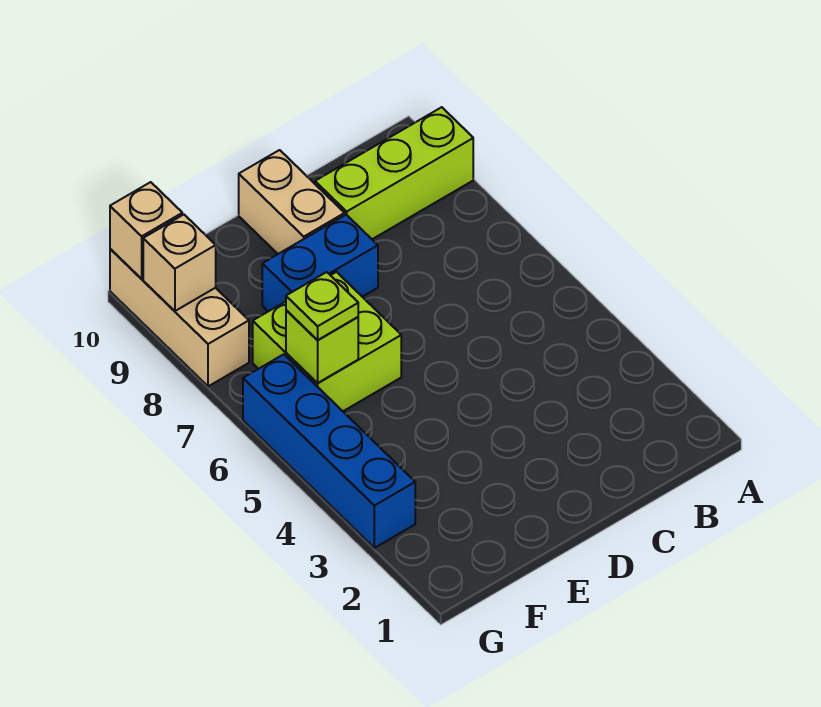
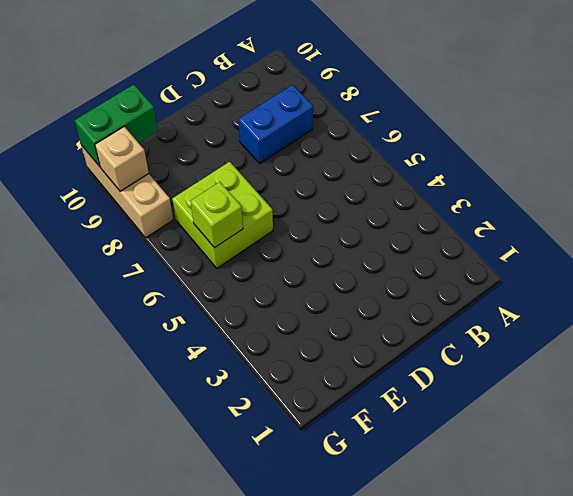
blue brick B8:C8 level 1 -> blue brick D8:E8 level 1
green brick F10:G10 level 2 -> tan brick G10 level 2
none -> lime brick A9:C9 level 1
none -> tan brick D9:D10 level 1

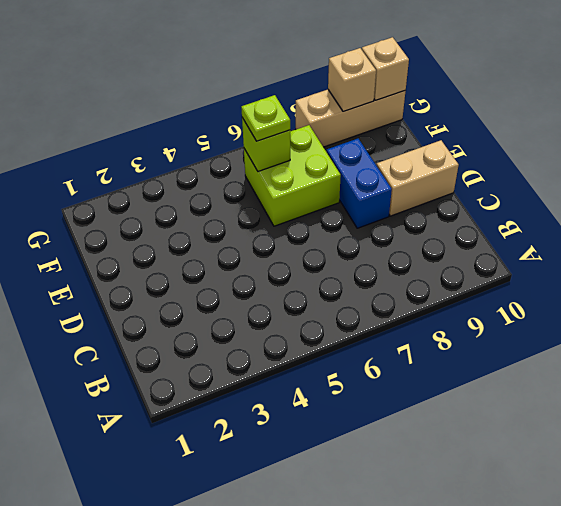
none -> lime brick A9:C9 level 1
none -> blue brick G3:G6 level 1

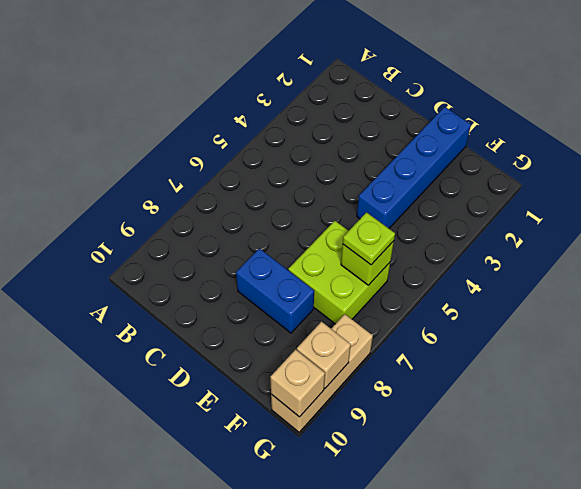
blue brick E1:E4 level 1 -> blue brick G3:G6 level 1
none -> lime brick A9:C9 level 1
none -> tan brick D9:D10 level 1

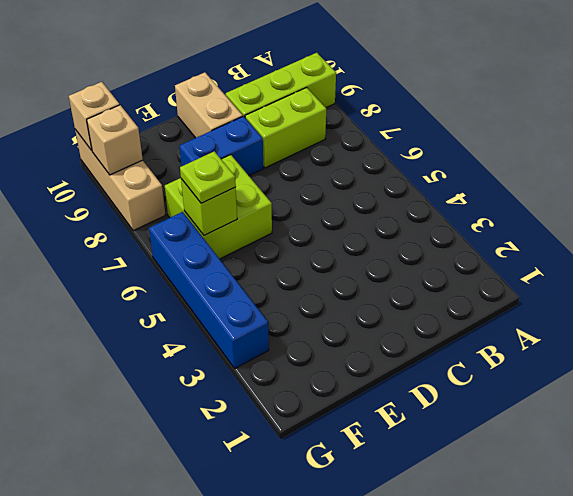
lime brick B8:C8 level 1 -> none

